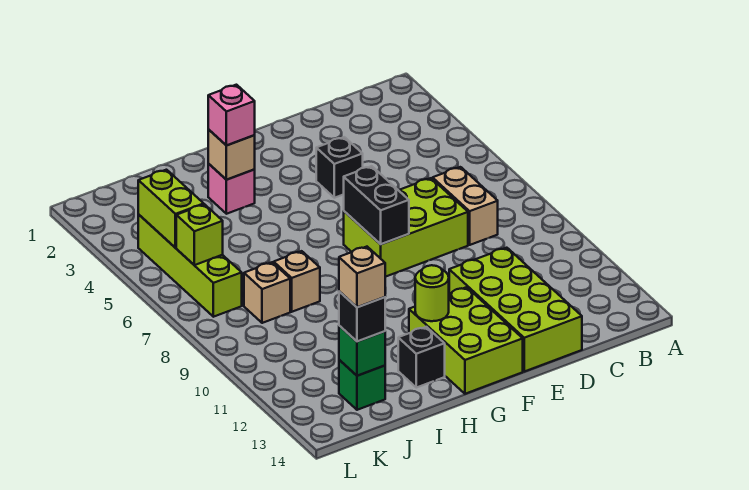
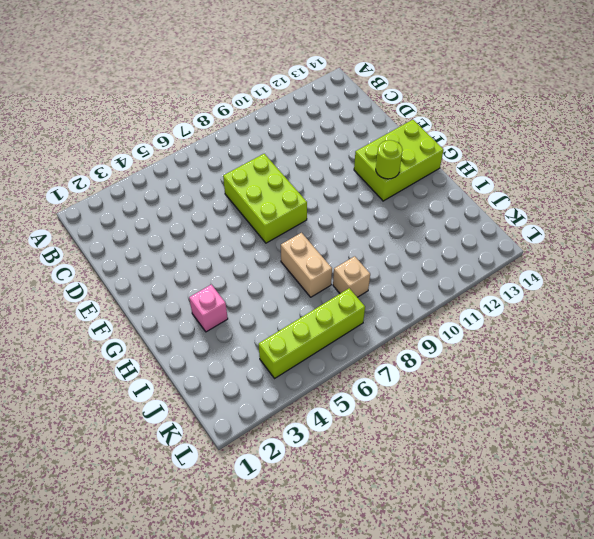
tan brick H7:I7 level 1 -> tan brick C7:C8 level 1
none -> lime brick D11:E14 level 1
none -> black brick E4 level 1
none -> black brick H13 level 1

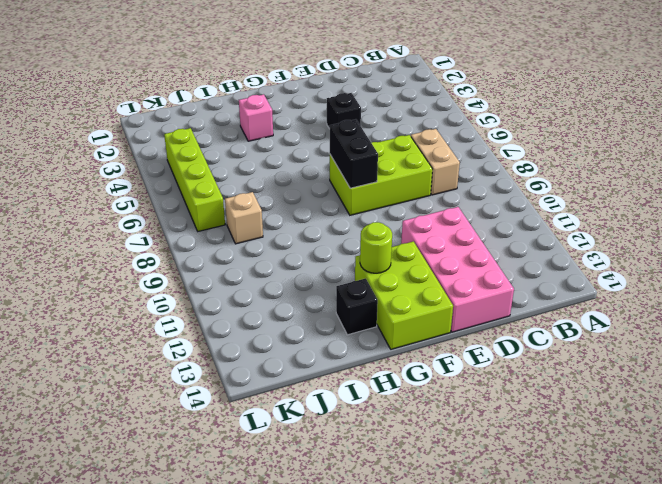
pink brick D11:E14 level 1 -> lime brick D11:E14 level 1
none -> tan brick I8 level 1
none -> green brick J13 level 1
none -> tan brick H3 level 2

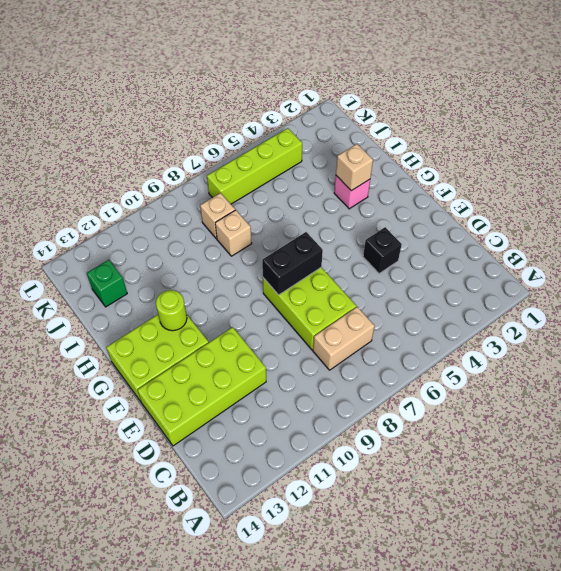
none -> black brick H13 level 1
none -> green brick J13 level 2
none -> lime brick K4:K5 level 2

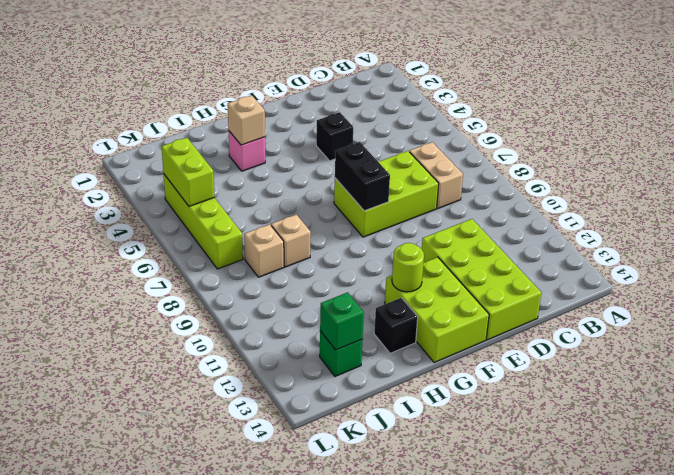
none -> lime brick K6 level 2
none -> pink brick H3 level 3
none -> black brick J13 level 3

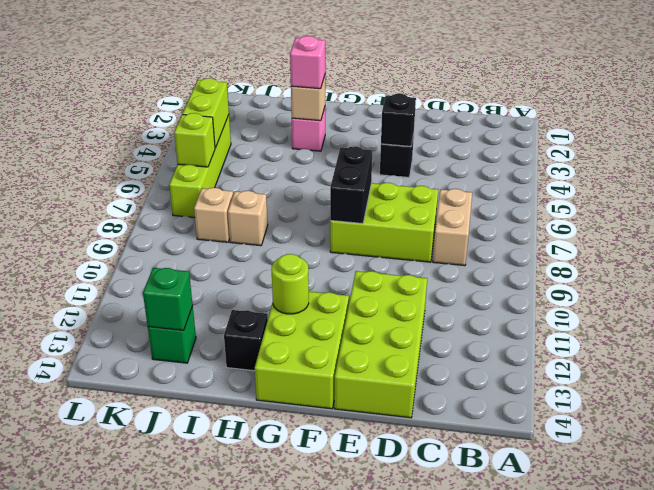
black brick E4 level 2 -> black brick J13 level 3
none -> tan brick J13 level 4

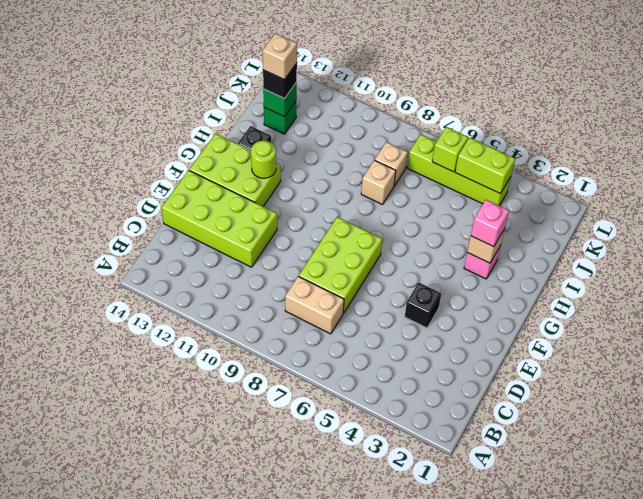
none -> black brick F7:F8 level 2

